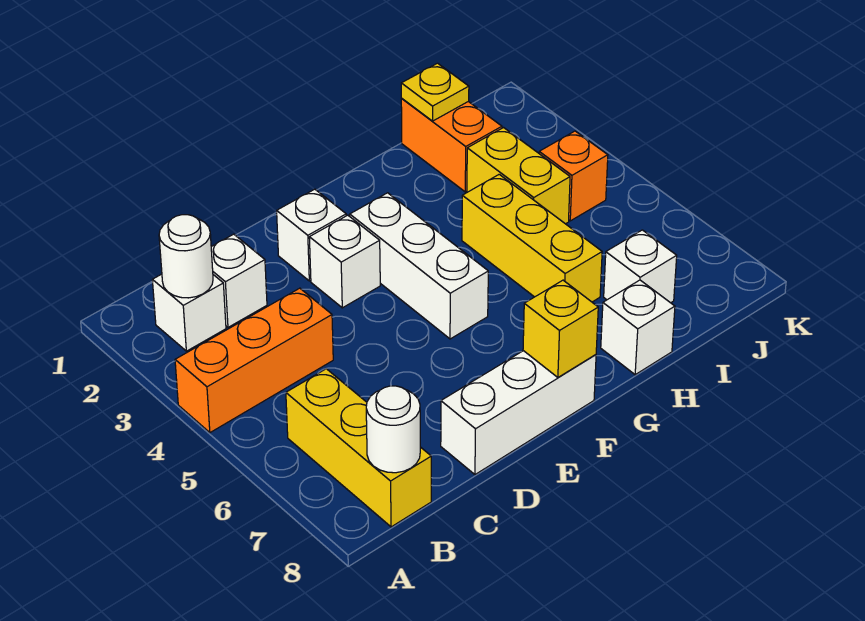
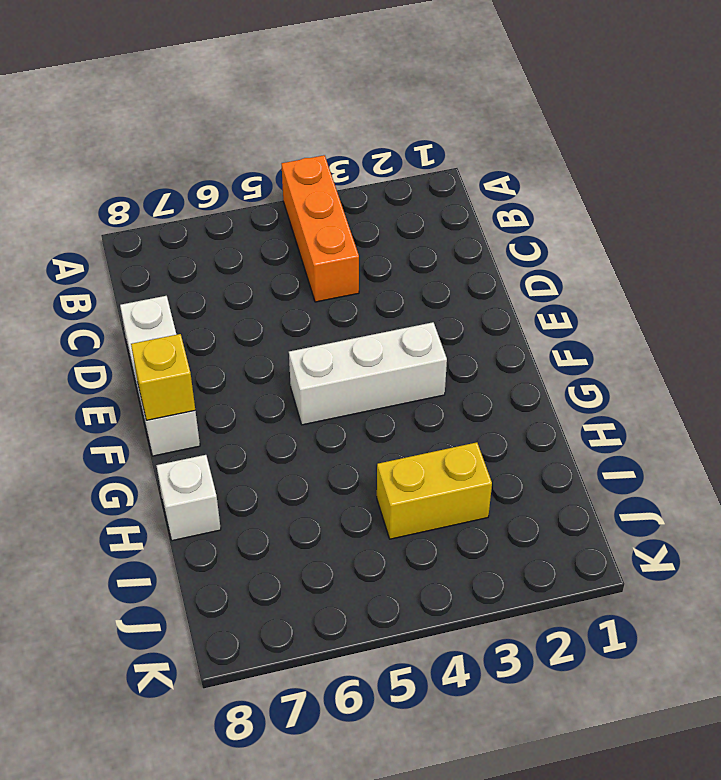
none -> white brick B2 level 1
none -> yellow brick B6:B8 level 1
none -> white brick C2 level 1

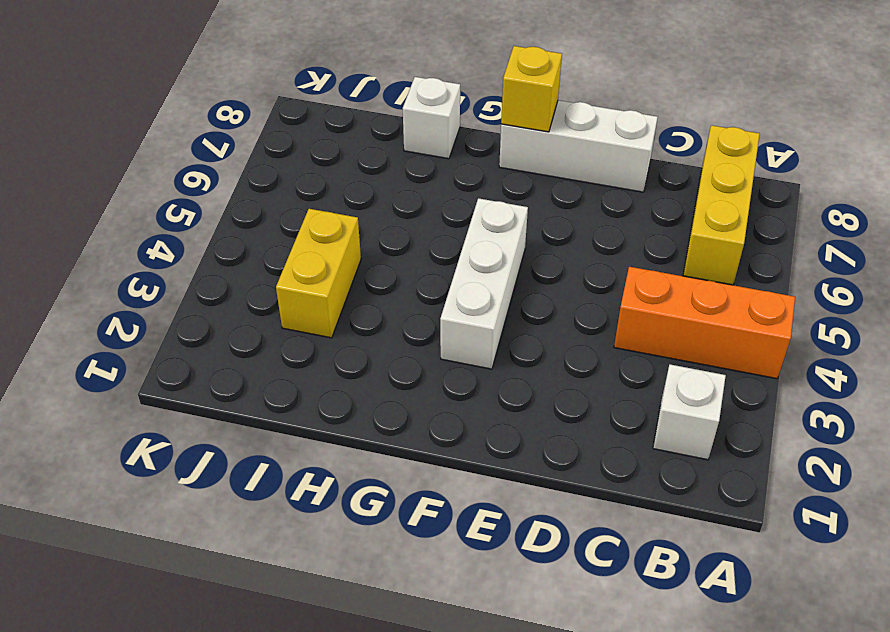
none -> white brick C2 level 1
none -> white brick E2 level 1
none -> white brick E3 level 1

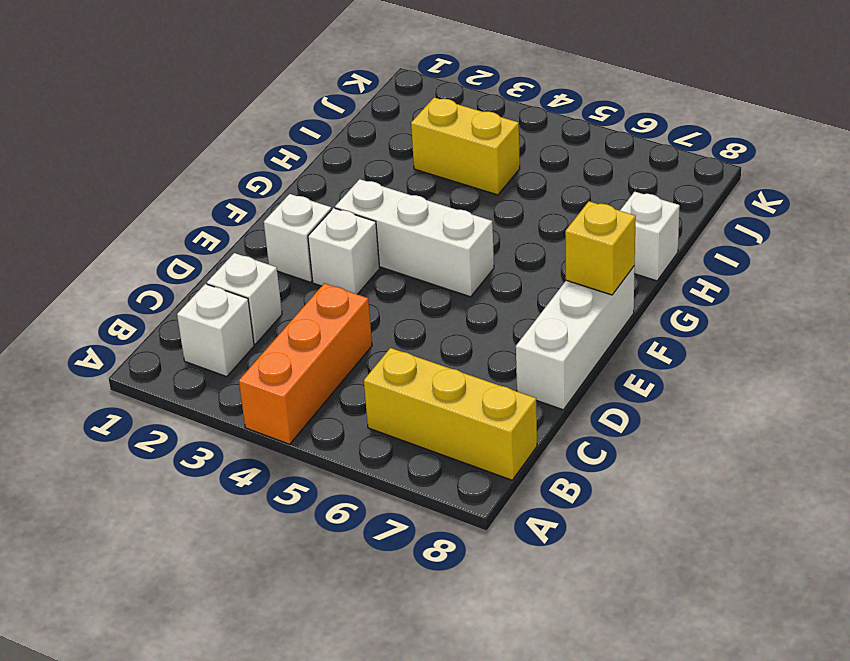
none -> yellow brick H4:H6 level 1
none -> orange brick I1:I2 level 1
none -> white brick I7 level 1

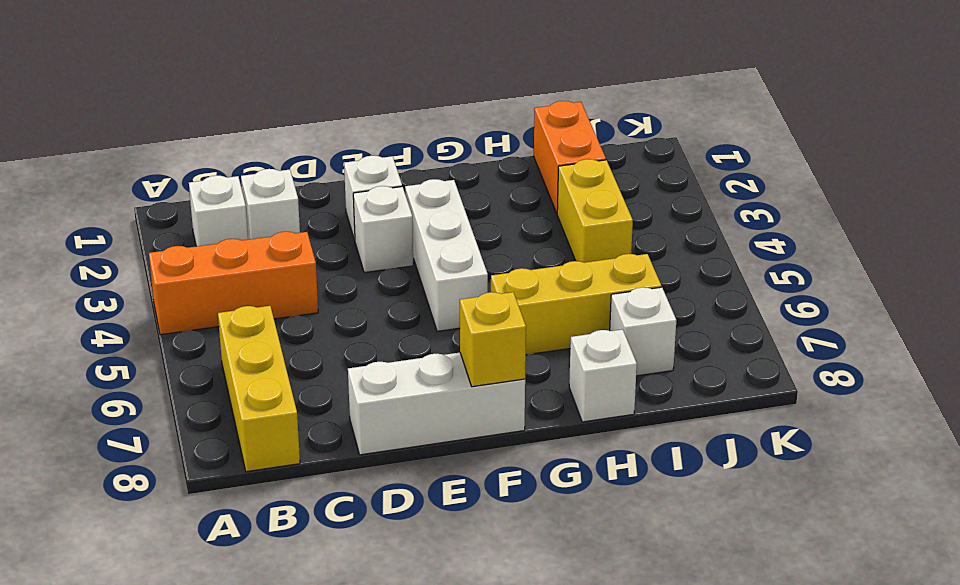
yellow brick G6:I6 level 1 -> yellow brick H4:H6 level 1
none -> orange brick J4 level 1
none -> white round brick B2 level 2
none -> white round brick B8 level 2

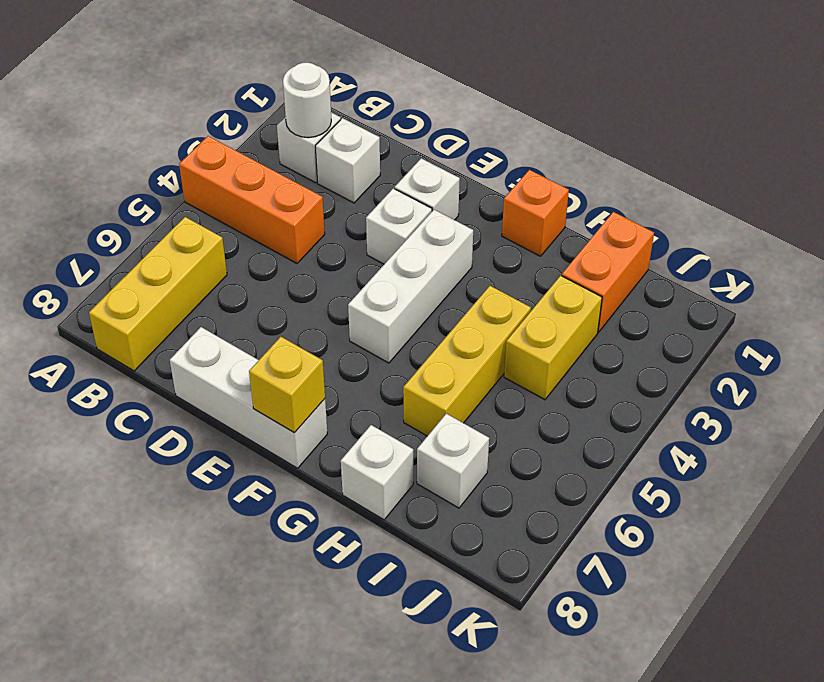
orange brick G1 level 1 -> orange brick J4 level 1
none -> white round brick B8 level 2
none -> yellow plate I1 level 2

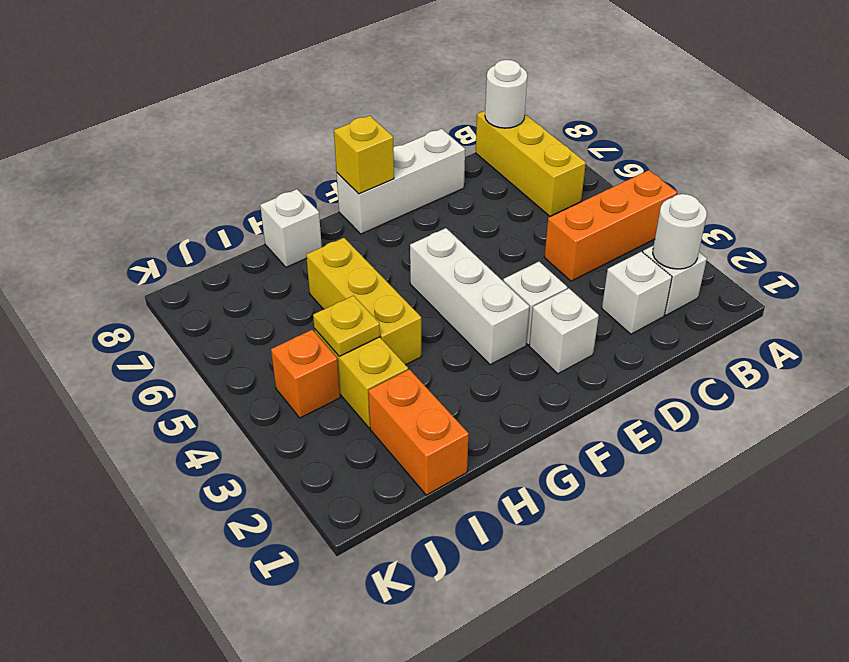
yellow plate I4 level 2 -> yellow plate I1 level 2
none -> white brick I7 level 1

